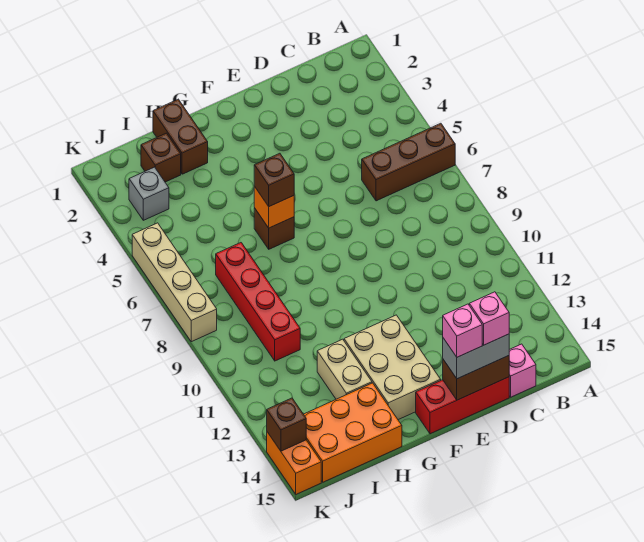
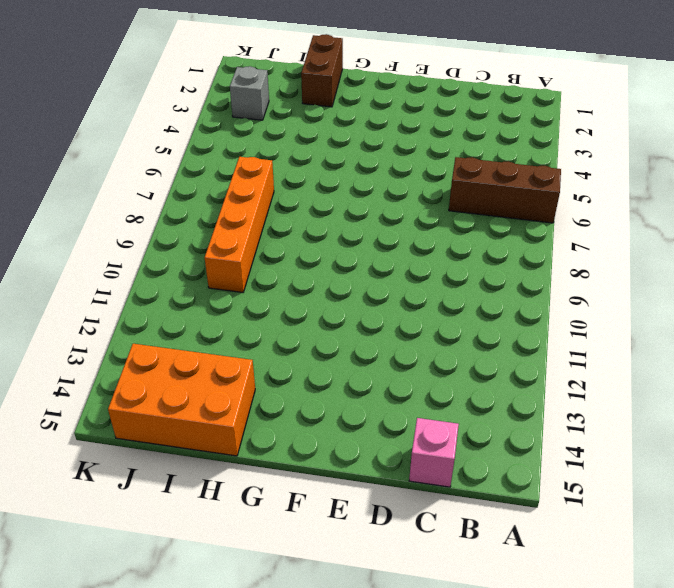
orange brick I7:I10 level 1 -> red brick I7:I10 level 1
none -> red brick D15:F15 level 1
none -> tan brick F12:G14 level 1
none -> brown brick G6 level 1

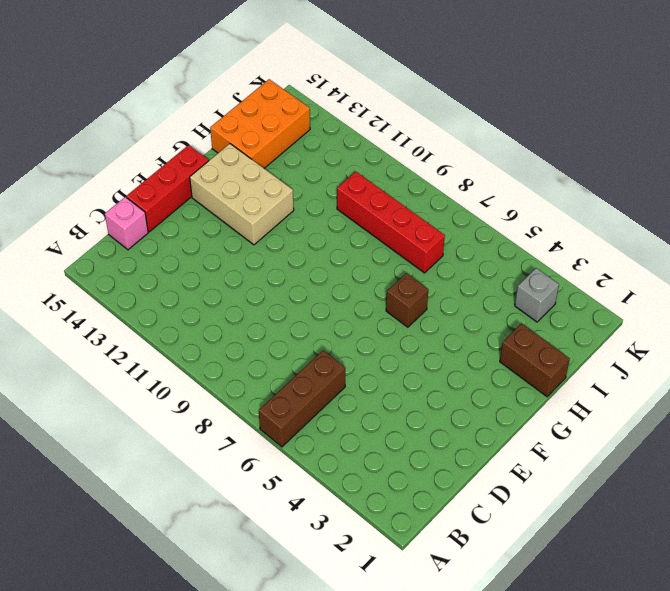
none -> tan brick H12:H13 level 1
none -> brown brick I2 level 1
none -> tan brick K5:K8 level 1

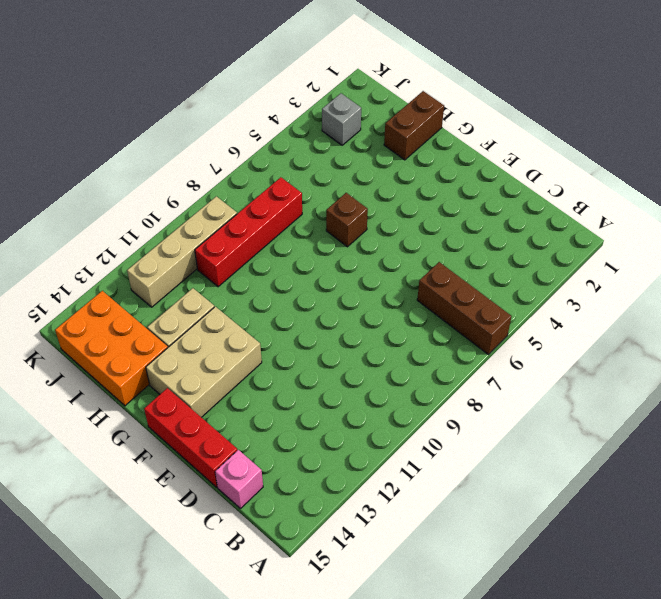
tan brick J9:J12 level 1 -> tan brick K5:K8 level 1
none -> brown brick I2 level 1
none -> orange brick K14:K15 level 1
none -> brown brick D15:E15 level 2

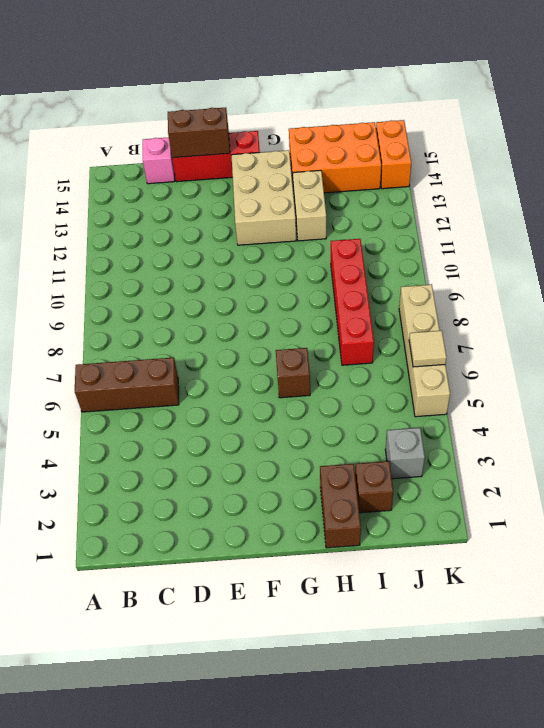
tan tile K6 level 2 -> none
none -> orange brick G6 level 2
none -> brown brick K14 level 2
none -> grey brick D15:E15 level 3

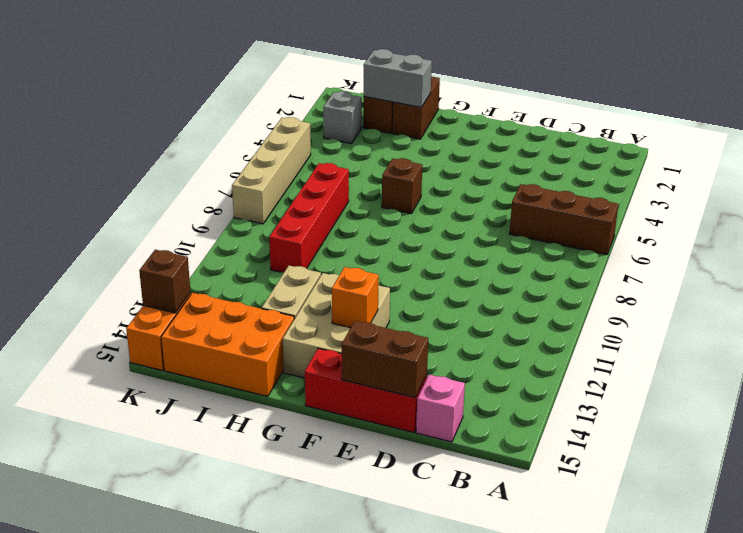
orange brick F13 level 2 -> orange brick G6 level 2
grey brick H2:I2 level 2 -> grey brick D15:E15 level 3
none -> brown brick G6 level 3
none -> pink brick D15 level 4
none -> pink brick E15 level 4

